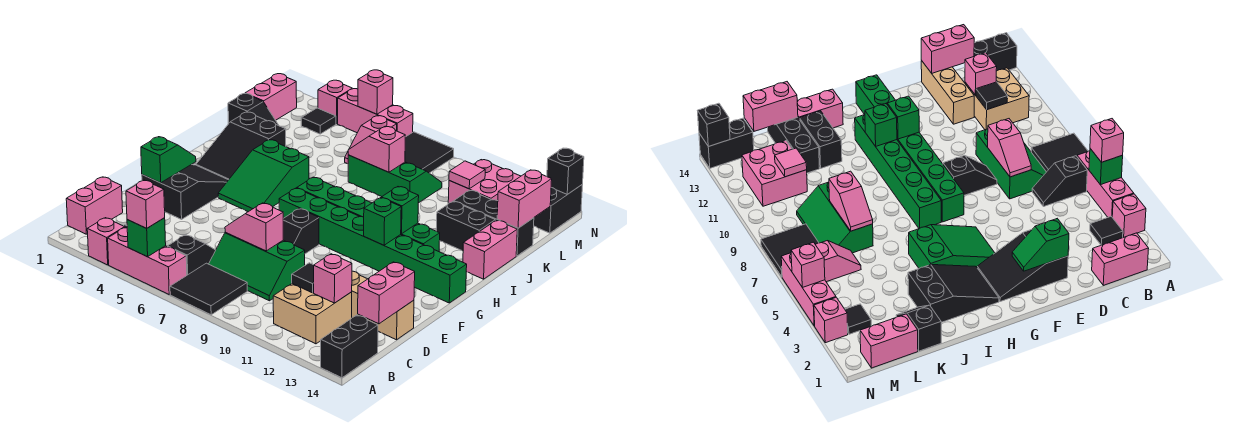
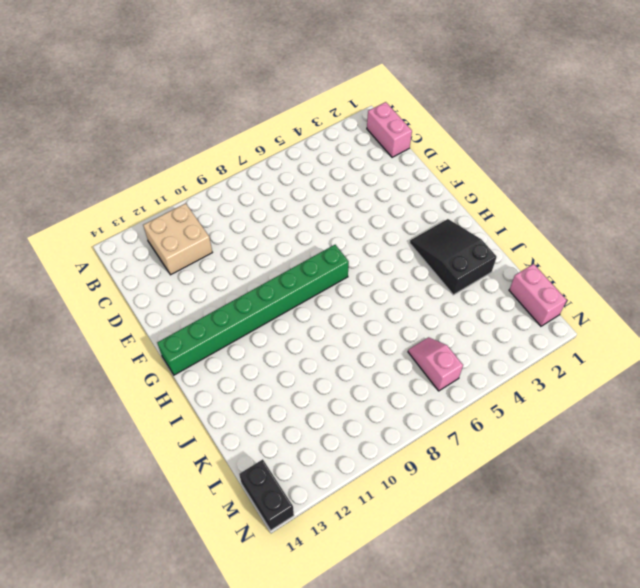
none -> pink brick A3 level 1
none -> pink brick A4:A6 level 1
none -> black tile A7:B8 level 1
none -> black brick A14:B14 level 1

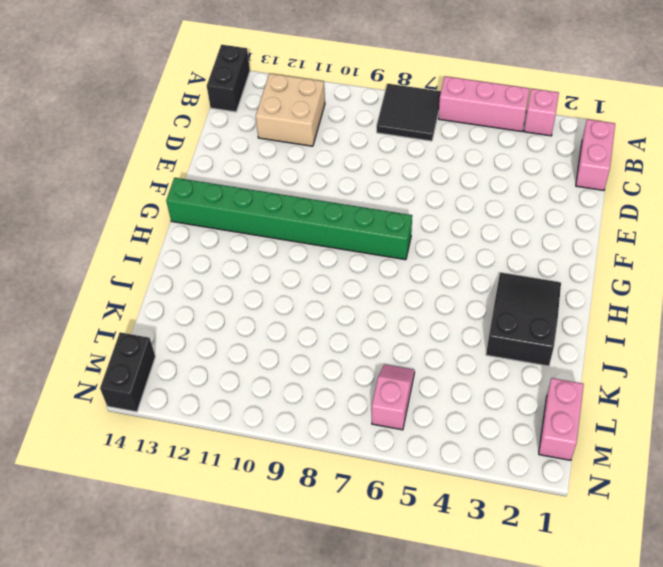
none -> black tile B3 level 1
none -> black slope B6:C6 level 1 top B
none -> green slope C7:D9 level 1 top D
none -> tan brick D12:D14 level 1

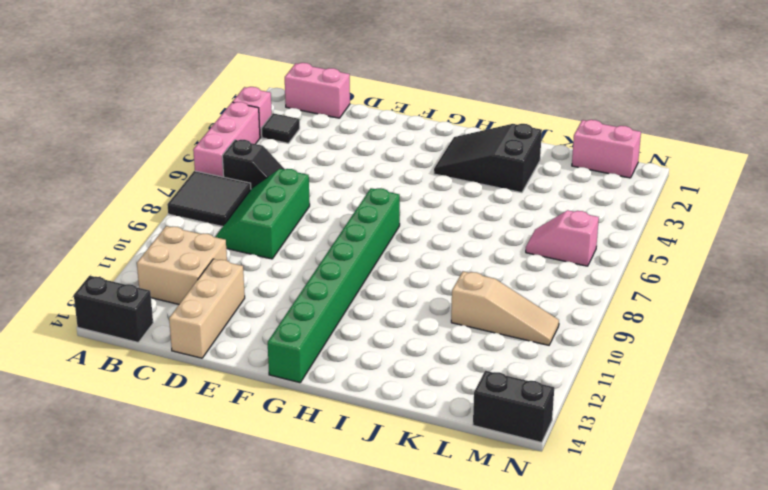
tan slope K10:M10 level 1 top K -> none
none -> black slope E2:G3 level 1 top E
none -> black slope E8:F8 level 1 top F
none -> green slope G4:I5 level 1 top I
none -> green brick H7:H12 level 1

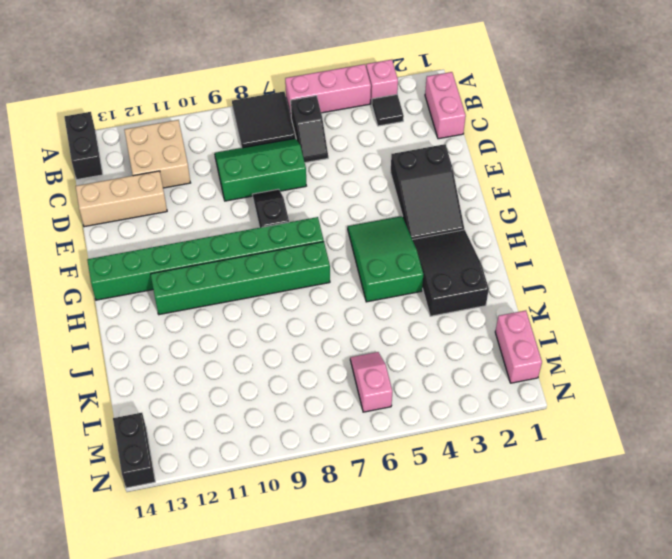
none -> pink brick I14:J14 level 1
none -> black brick J12:J13 level 1
none -> black slope K1:K2 level 1 top 1
none -> green slope K7:L9 level 1 top K

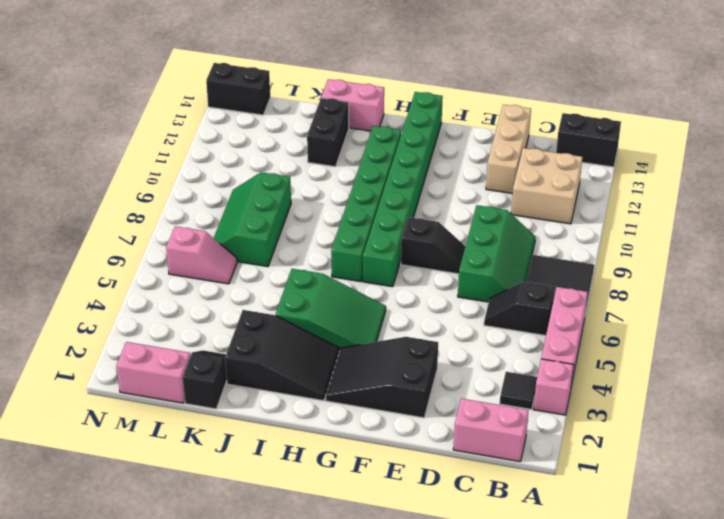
none -> black brick K12:K14 level 1
none -> pink brick L11:M12 level 1
none -> black tile M3 level 1
none -> black tile M7:N8 level 1

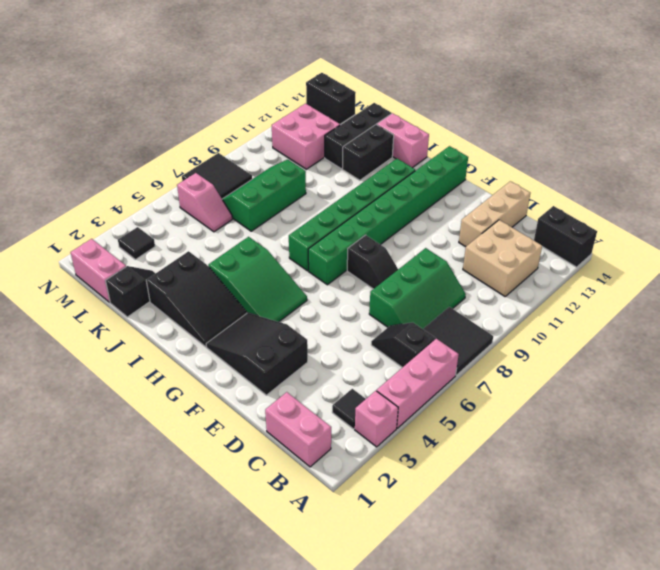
none -> pink brick N3 level 1
none -> pink brick N4:N6 level 1
none -> green brick A5 level 2
none -> black tile C11 level 2

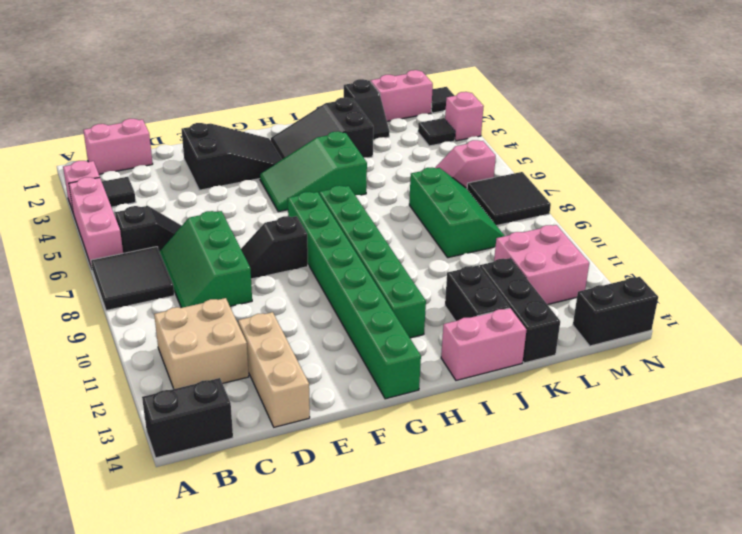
black tile N1 level 1 -> black tile C11 level 2
none -> pink brick N4:N6 level 1
none -> green brick A5 level 2
none -> pink brick C12 level 2
none -> pink brick C14:D14 level 2

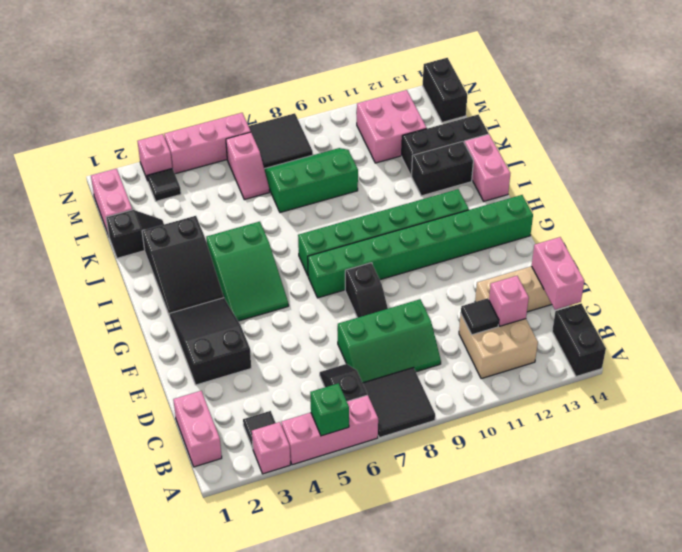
none -> pink slope D7:D8 level 2 top 8
none -> green slope E2:F2 level 2 top E
none -> green brick G11 level 2
none -> green brick H11 level 2

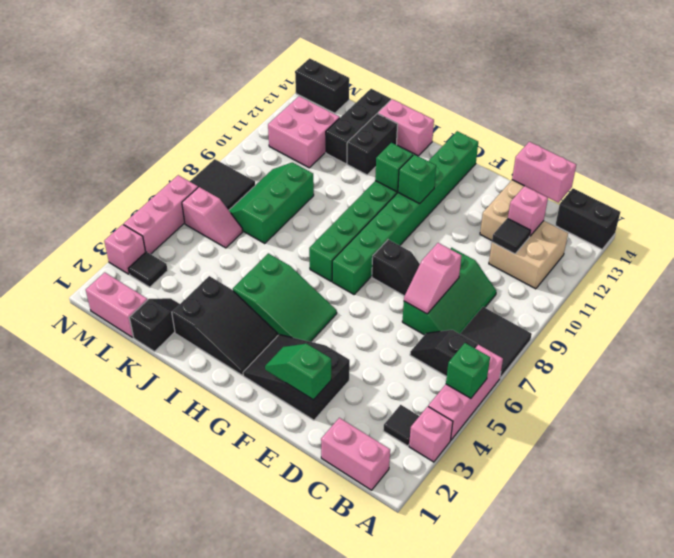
none -> pink slope K7:K8 level 2 top 8
none -> pink brick K14:L14 level 2
none -> pink tile L11 level 2
none -> pink brick N5 level 2

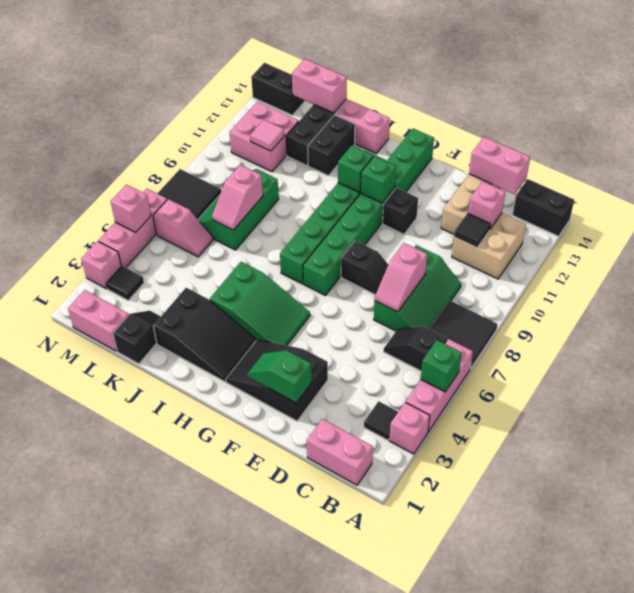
black brick F11 level 1 -> black brick N14 level 2
none -> pink brick A5 level 3

